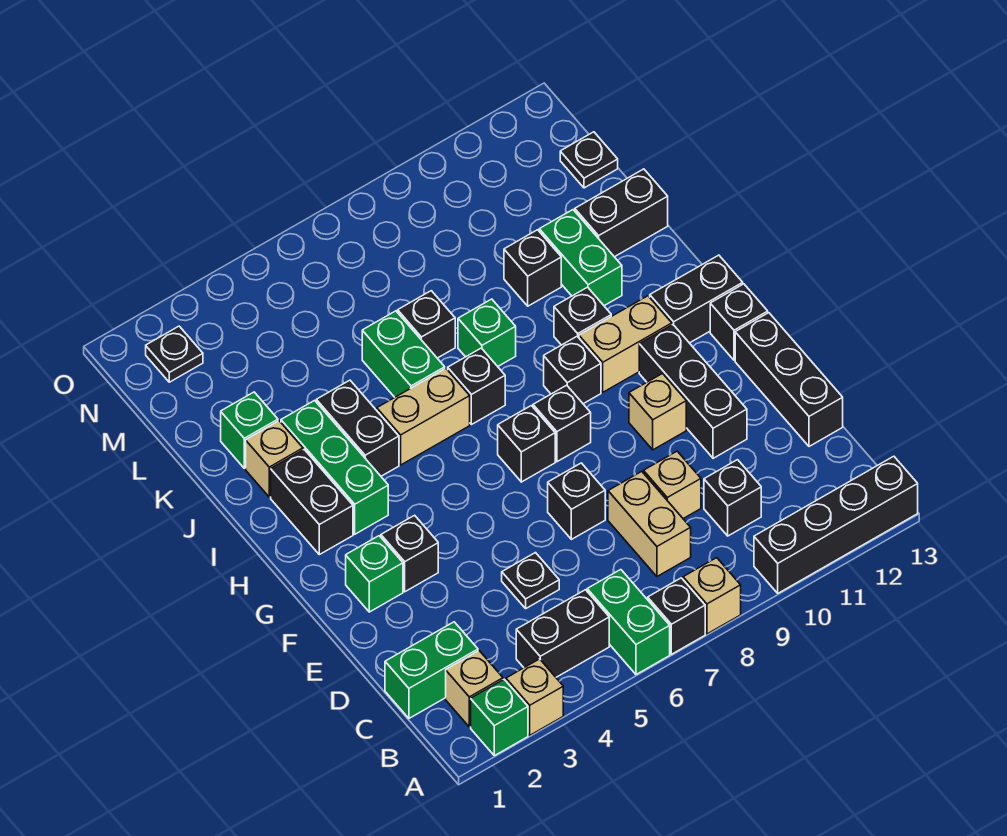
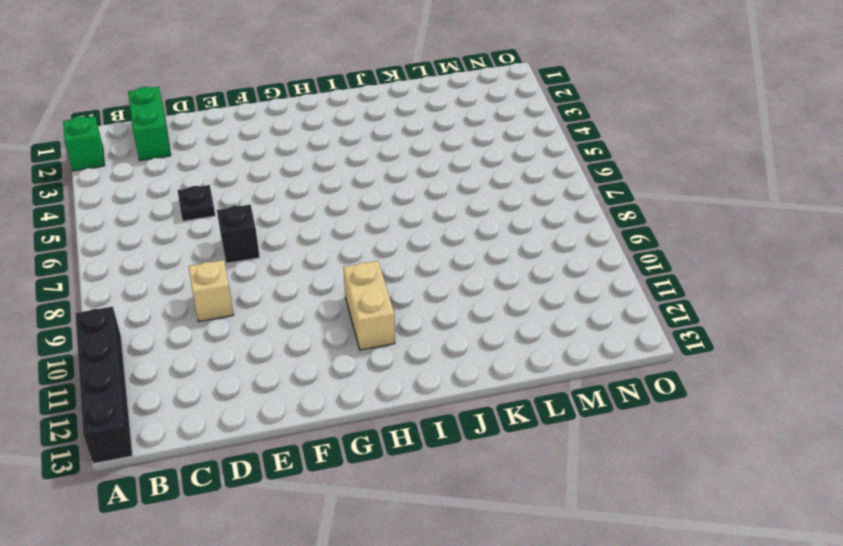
none -> tan brick A3 level 1
none -> green brick A6:B6 level 1
none -> black brick A7 level 1
none -> tan brick A8 level 1

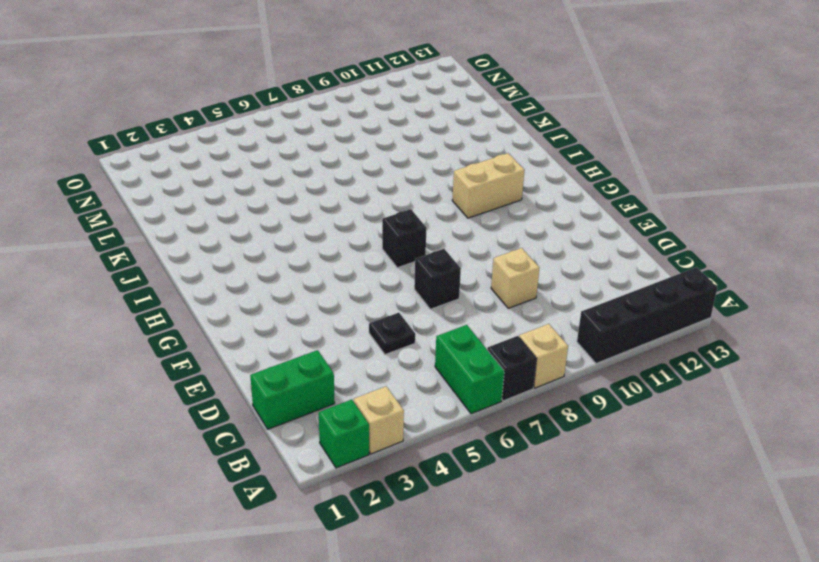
none -> tan brick B2 level 1
none -> black brick B4:B5 level 1
none -> tan brick C8:D8 level 1
none -> black brick C10 level 1

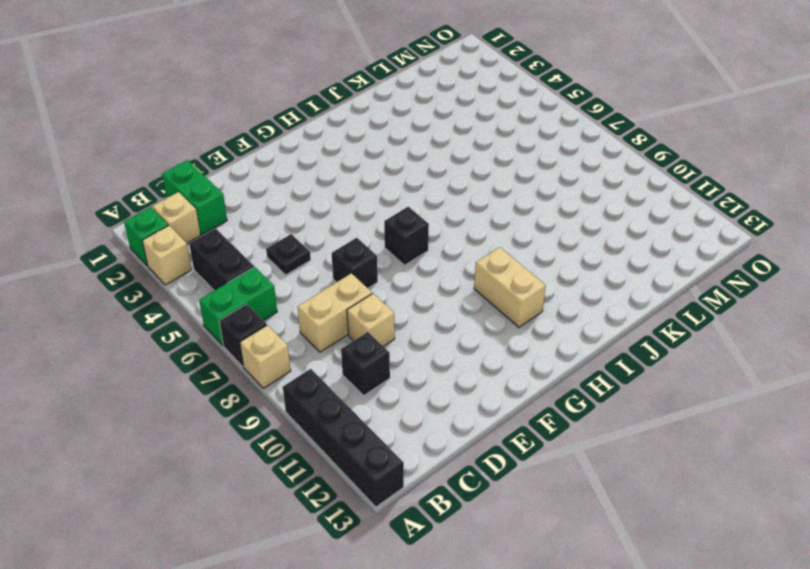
none -> black brick D13:F13 level 1
none -> black brick E11:G11 level 1
none -> green brick F2 level 1
none -> black brick F3 level 1

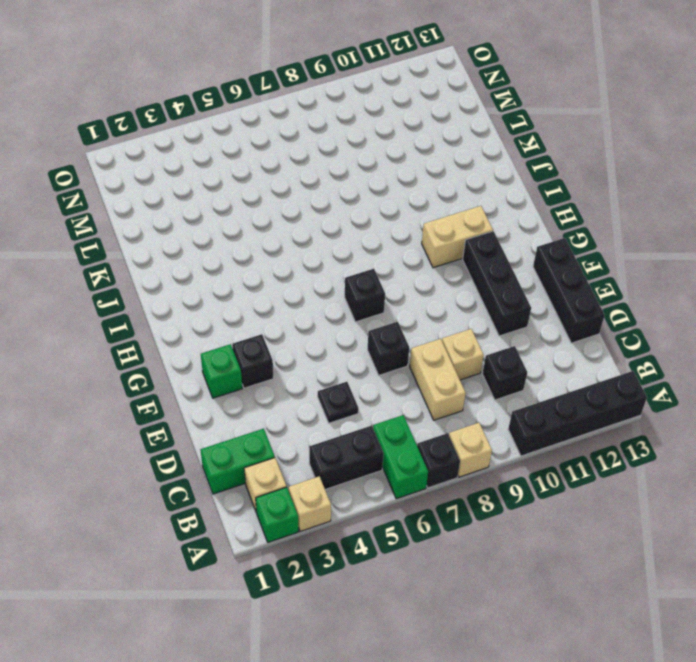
none -> tan brick F10 level 1
none -> black brick G8 level 1
none -> black brick G13 level 1
none -> black brick H2:I2 level 1

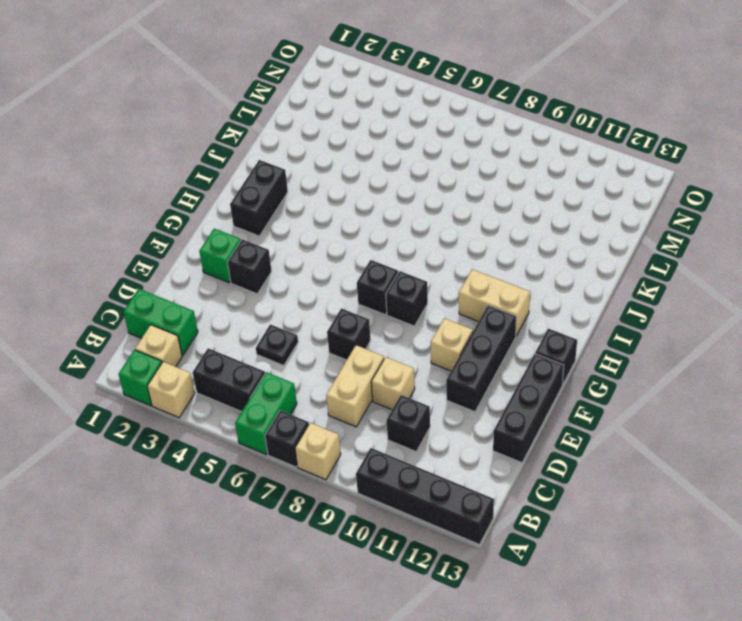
none -> green brick H3:J3 level 1
none -> black brick H9 level 1
none -> black brick H12:H13 level 1
none -> black brick I4:J4 level 1

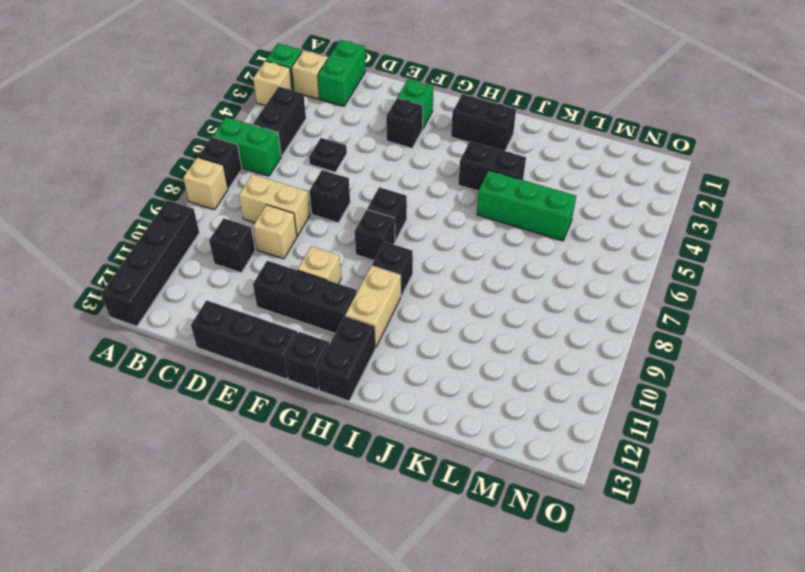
green brick J5:L5 level 1 -> green brick H3:J3 level 1
none -> tan brick I5:I6 level 1
none -> black brick I7 level 1
none -> black brick I10 level 1
none -> tan brick J2 level 1

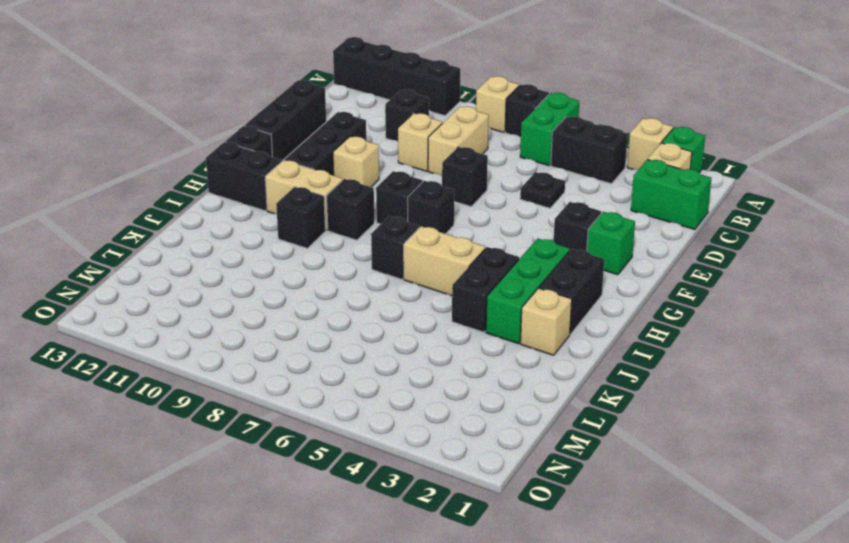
none -> green brick J6:K6 level 1
none -> green brick J8 level 1
none -> green brick J11:K11 level 1
none -> green brick K2 level 1

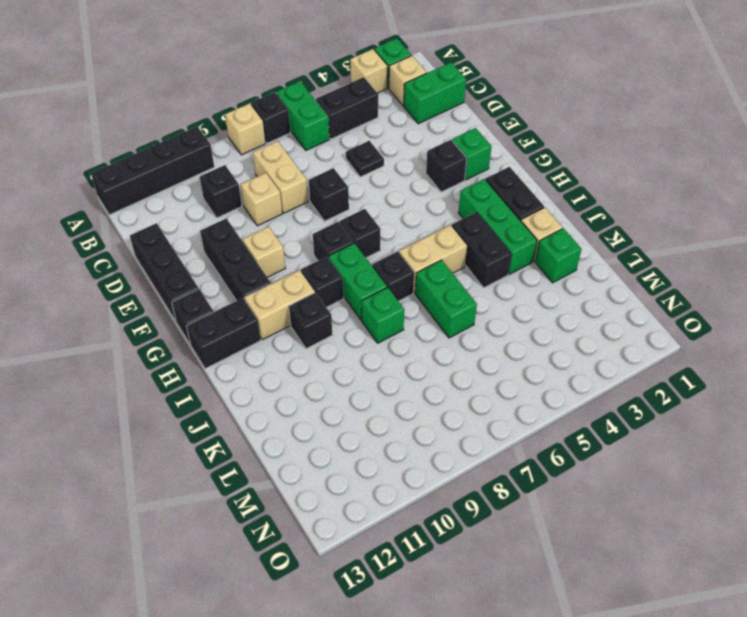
green brick H8:I8 level 1 -> green brick J11:K11 level 1
none -> black brick K7 level 1
none -> black brick K10 level 1
none -> black brick K12:K13 level 1
none -> black plate M13 level 1

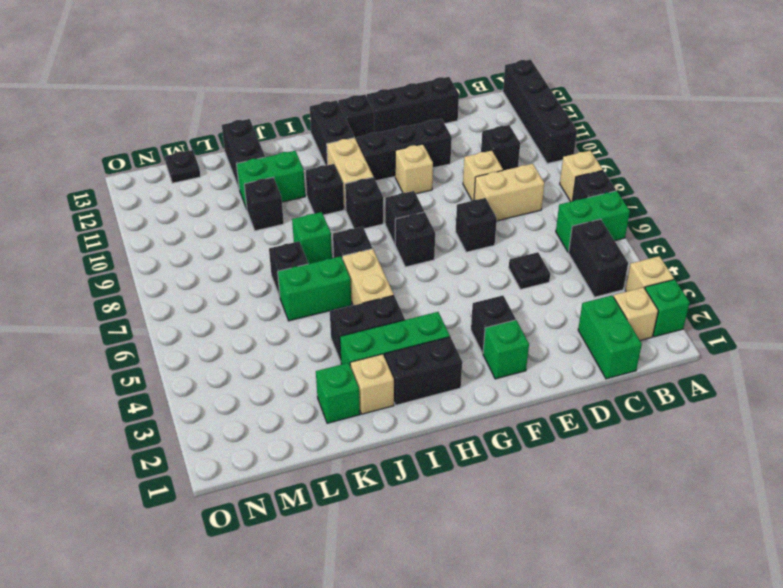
none -> black plate N2 level 1

